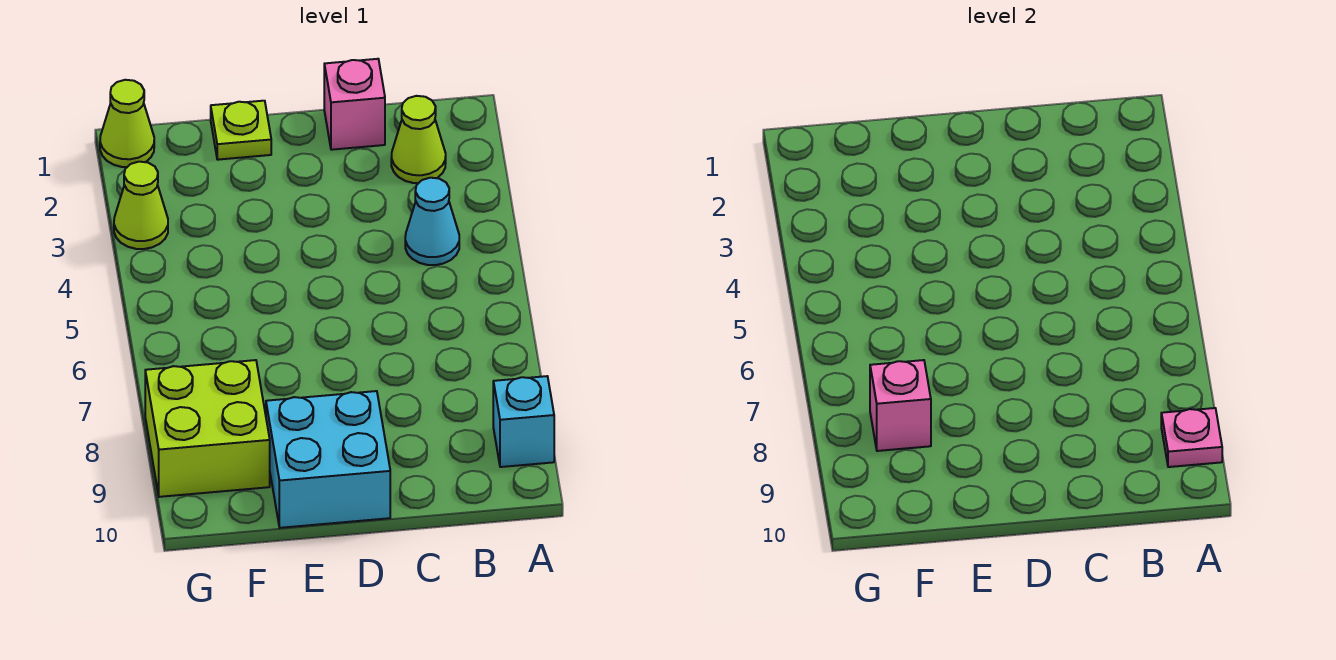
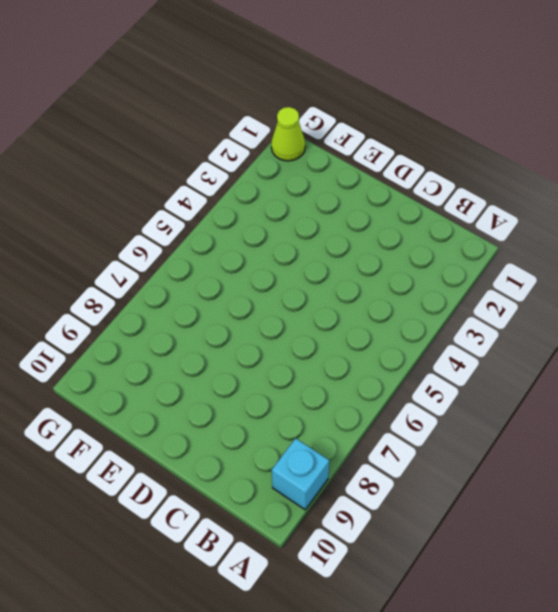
none -> lime cone B2 level 1
none -> cyan cone B4 level 1

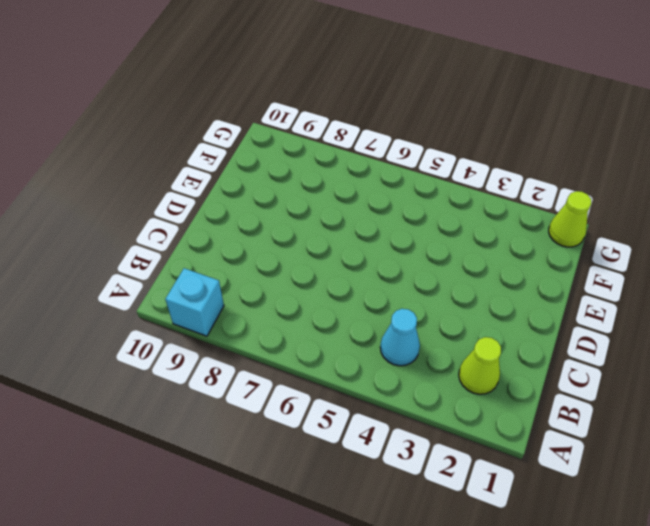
none -> pink brick C1 level 1
none -> cyan brick D9:E10 level 1

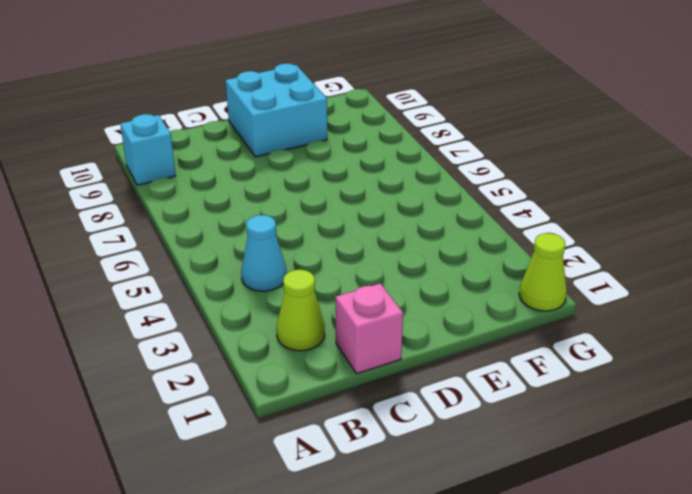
none -> lime plate E1 level 1
none -> lime brick F8:G9 level 1

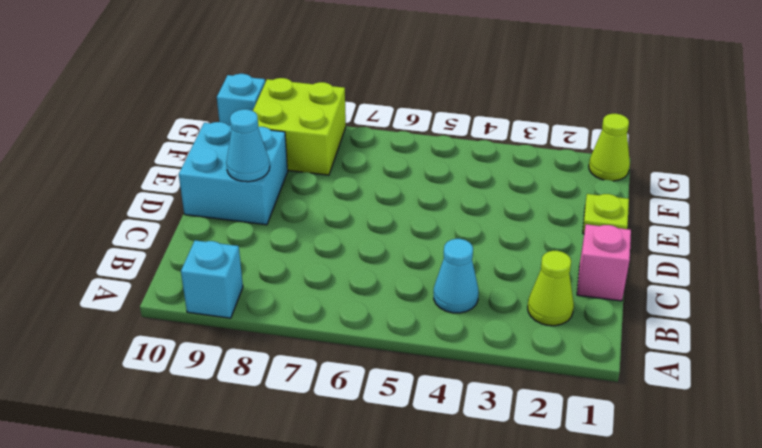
cyan cone D9 level 2 -> none
cyan brick G10 level 1 -> none
none -> lime cone G3 level 1
none -> pink plate A9 level 2

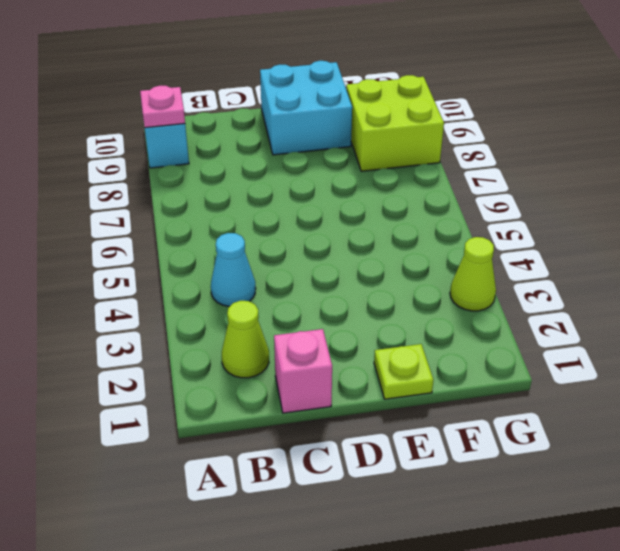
none -> lime cone G1 level 1
none -> pink brick F8 level 2

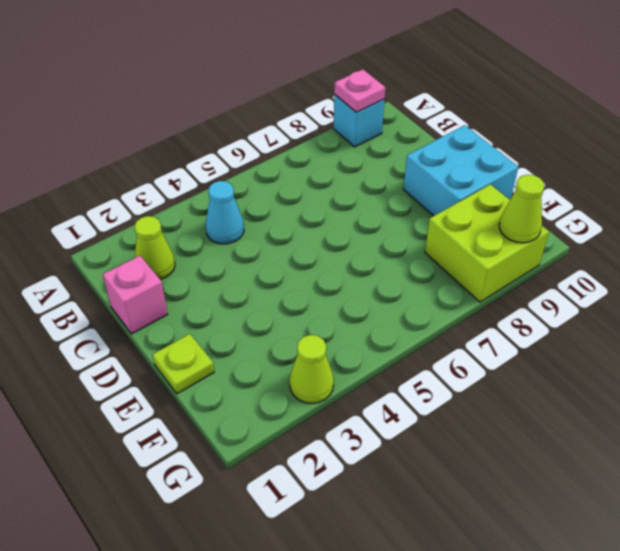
lime cone G9 level 2 -> lime cone G1 level 1
none -> pink brick F8 level 2

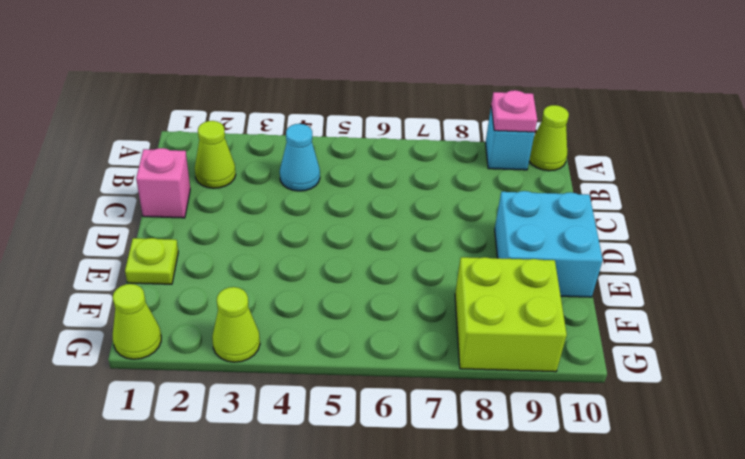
lime cone A10 level 1 -> none
none -> pink brick F8 level 2

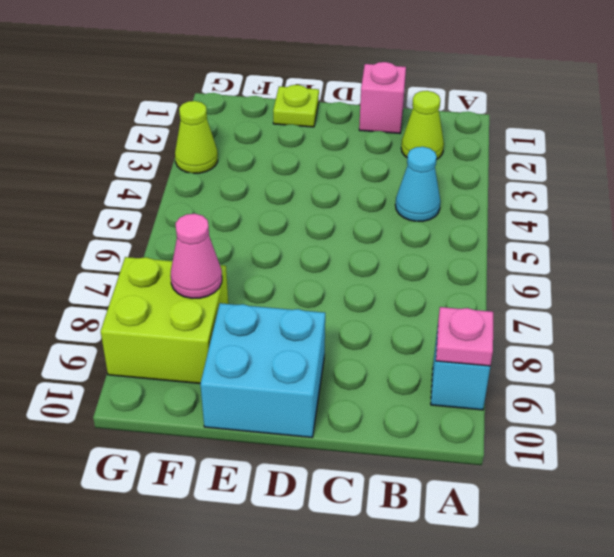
pink cone F8 level 2 -> pink brick F8 level 2
none -> lime cone G1 level 1

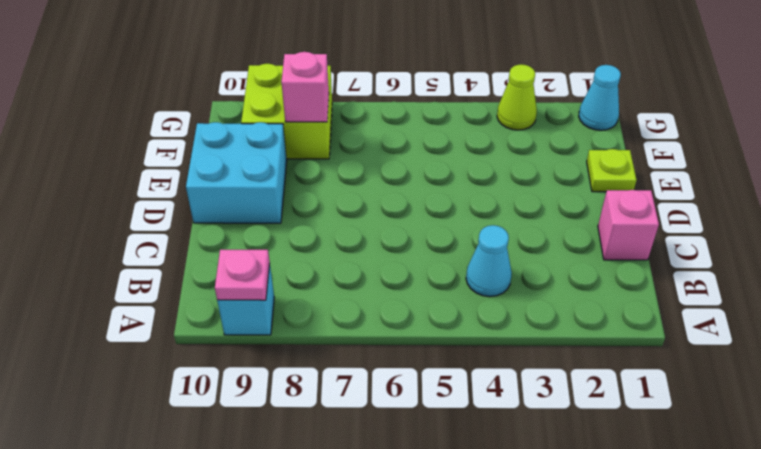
cyan cone G1 level 1 -> lime cone G1 level 1
none -> lime cone B2 level 1

